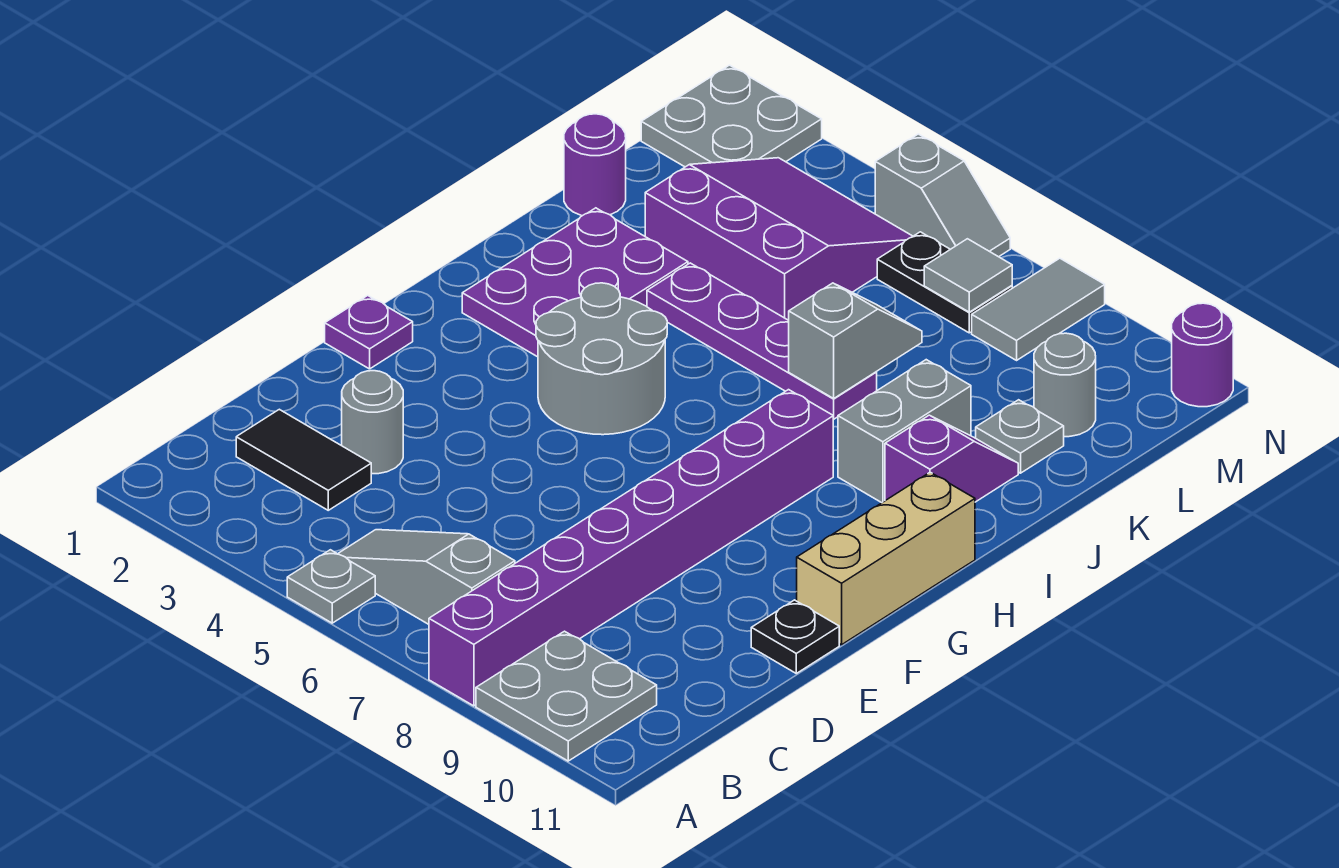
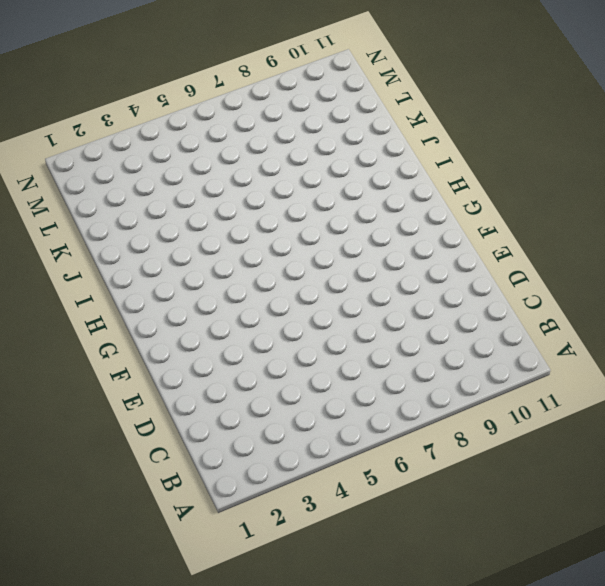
none -> grey plate A5 level 1
none -> purple brick A8:H8 level 1
none -> grey plate A9:B10 level 1

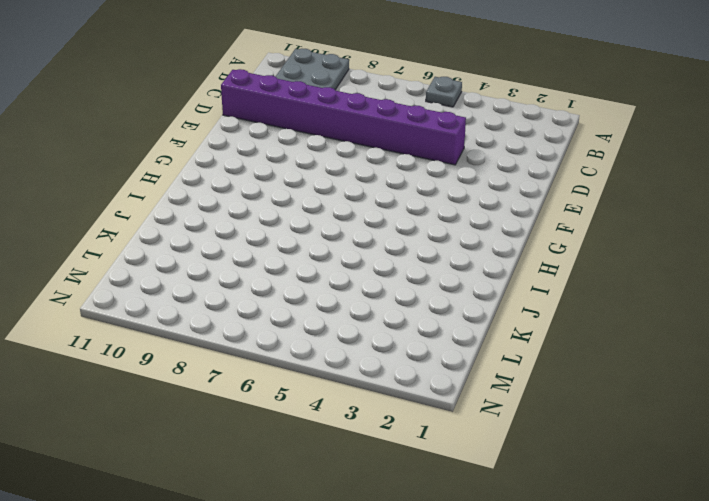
purple brick D4:D11 level 1 -> purple brick A8:H8 level 1
none -> grey slope B5:B7 level 1 top 7
none -> black tile C2:C3 level 1
none -> grey round brick D3 level 1

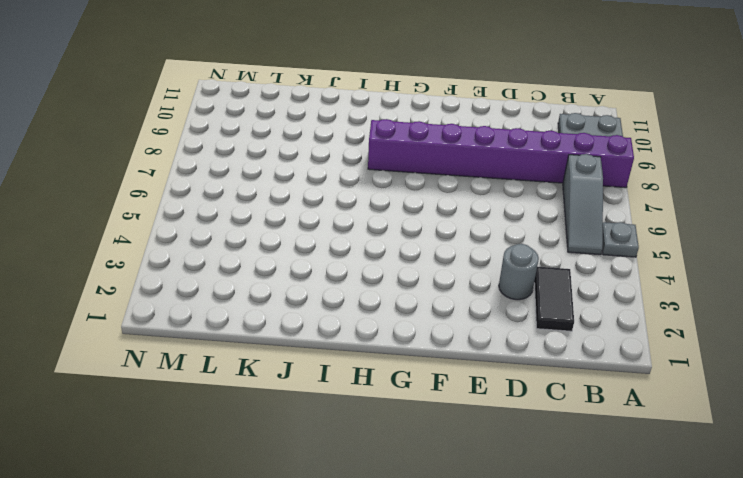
none -> black plate E11 level 1
none -> purple plate F1 level 1
none -> tan brick F11:H11 level 1

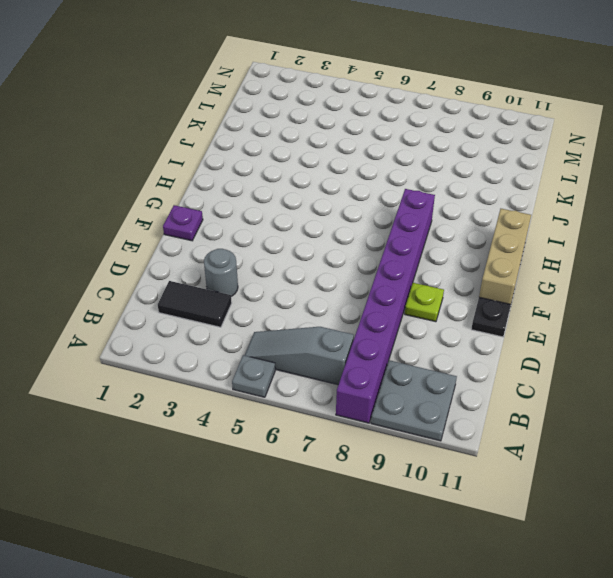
lime plate E9 level 1 -> none
none -> grey round brick G4:H5 level 1
none -> purple plate H2:J3 level 1
none -> grey brick I9:J9 level 1

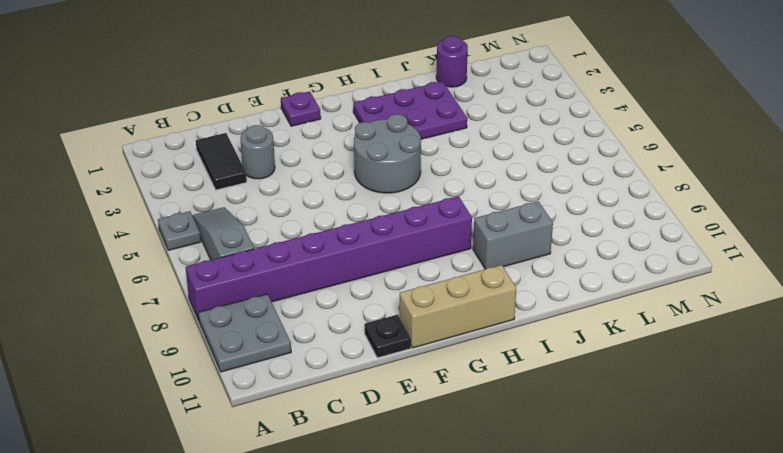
none -> purple slope I10:J10 level 1 top I
none -> purple plate J4:J7 level 1
none -> purple slope K3:M5 level 1 top K

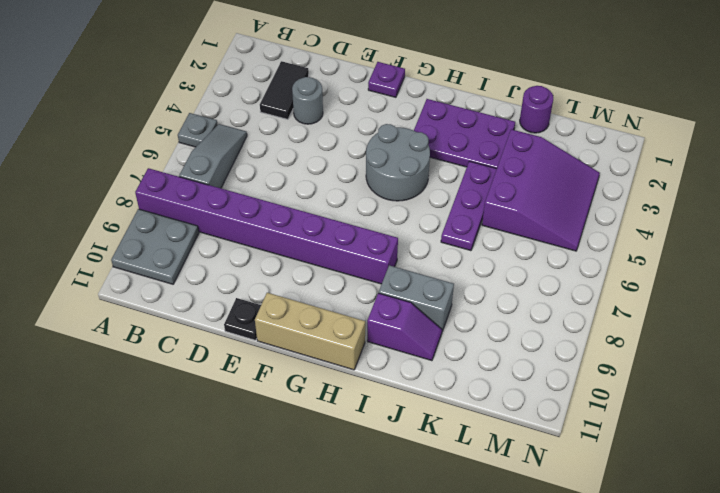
purple plate J4:J6 level 1 -> purple plate J4:J7 level 1
none -> grey plate K10 level 1
none -> grey round brick L10 level 1
none -> grey plate M1:N2 level 1

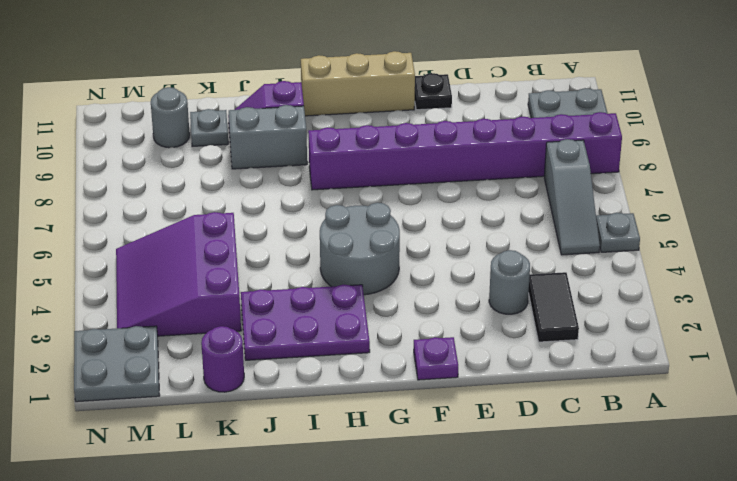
none -> purple plate J4:J7 level 1
none -> black plate M6:M7 level 1
none -> grey tile M8:N8 level 1

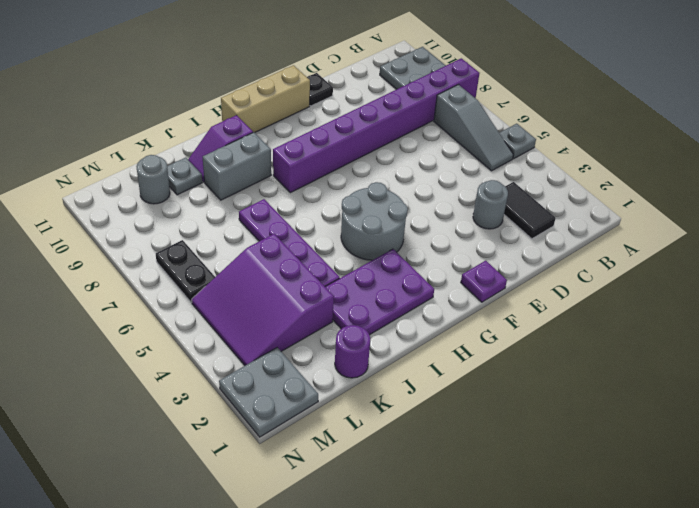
none -> grey tile M8:N8 level 1
none -> grey slope N5:N6 level 1 top 5
none -> purple round brick N11 level 1

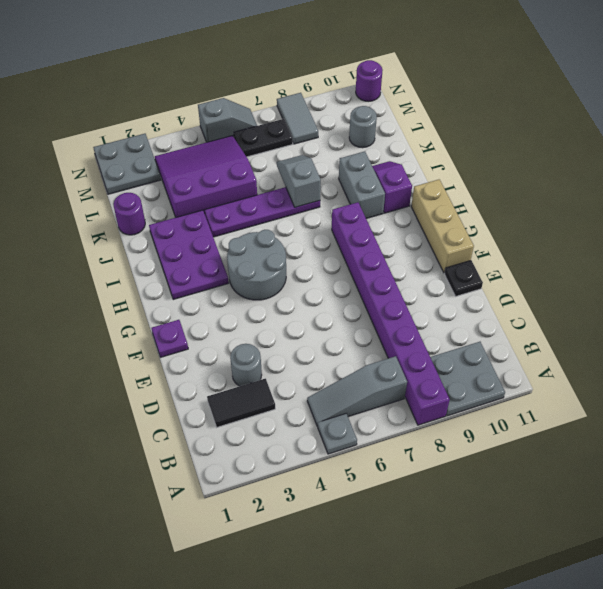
none -> grey plate K10 level 1
none -> grey tile M7 level 2

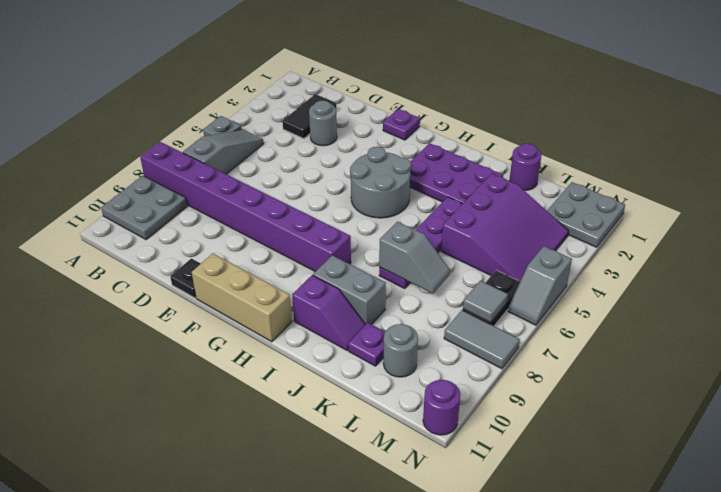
purple plate K10 level 1 -> grey plate K10 level 1

